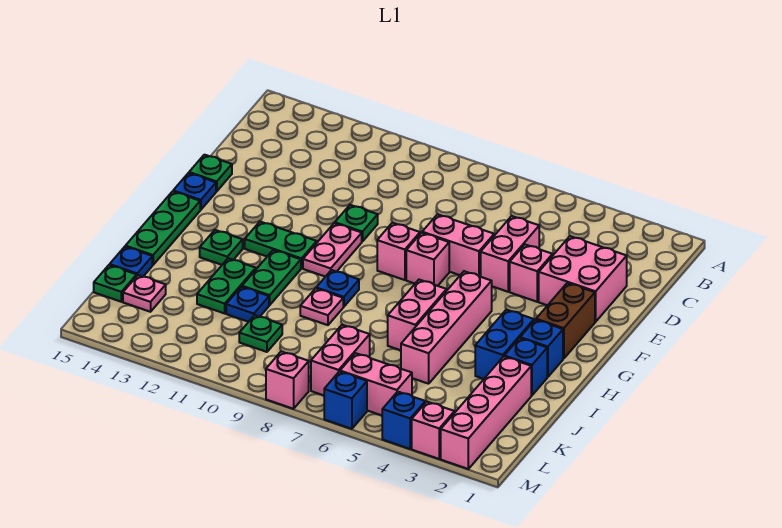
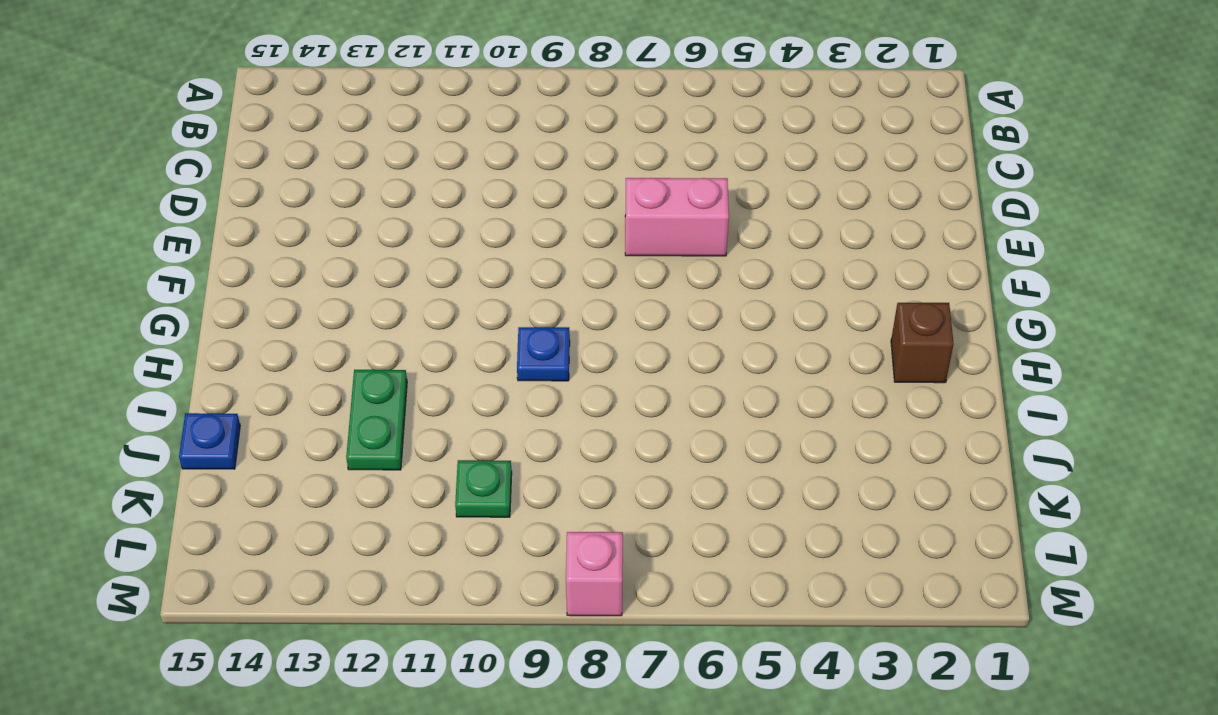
brown brick H2 level 1 -> blue brick H2 level 1
none -> pink brick D2:E3 level 1
none -> pink brick D5:E5 level 1
none -> pink brick E4 level 1
none -> green plate E10 level 1

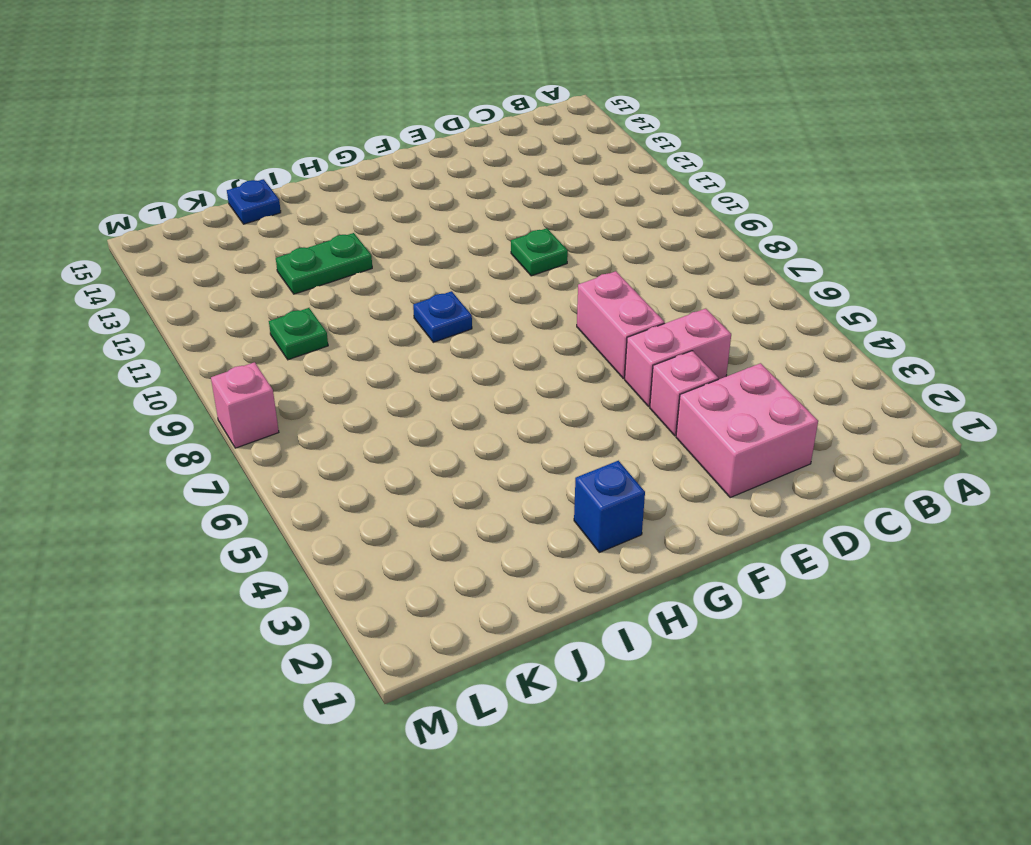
none -> green plate E15 level 1
none -> brown brick F2:G2 level 1
none -> pink brick F7 level 1
none -> pink brick F8 level 1

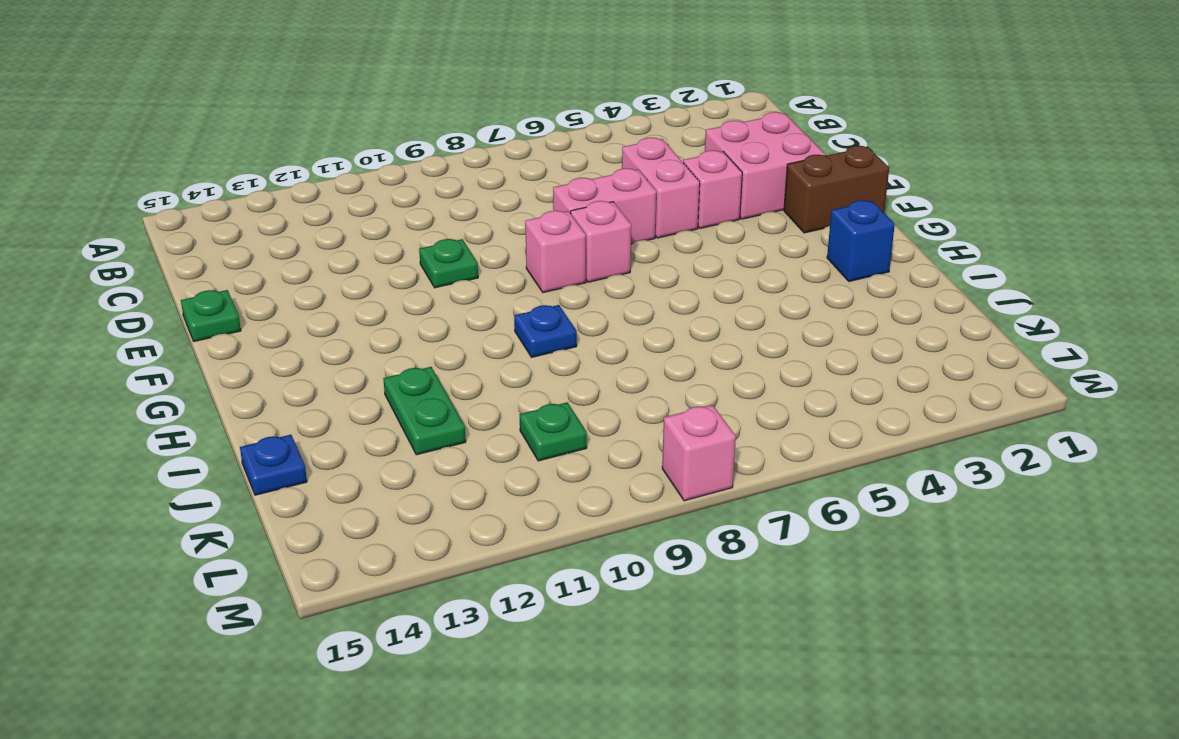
brown brick F1:F2 level 1 -> brown brick F2:G2 level 1
none -> pink plate F10:G10 level 1
none -> blue plate F15 level 1
none -> pink brick G5:J5 level 1
none -> green plate G11:G12 level 1

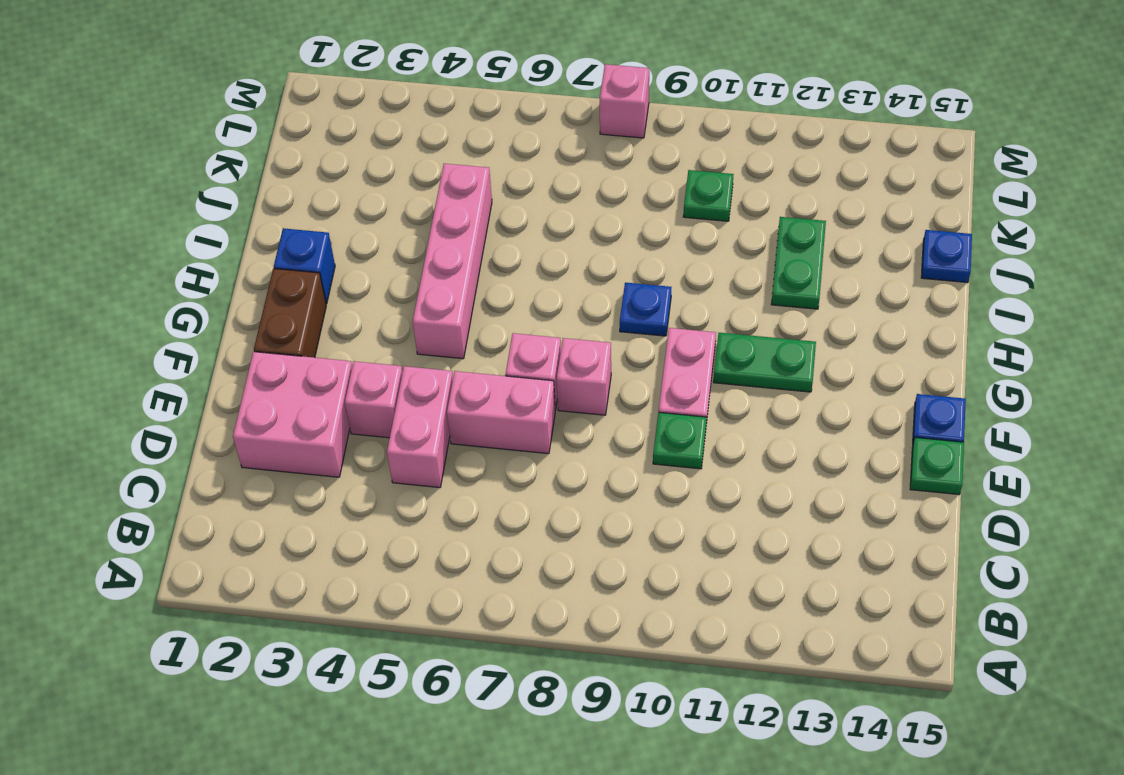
none -> green plate G15:I15 level 1
none -> blue brick H3:I3 level 1
none -> pink brick H6:I6 level 1
none -> green plate H11:I11 level 1

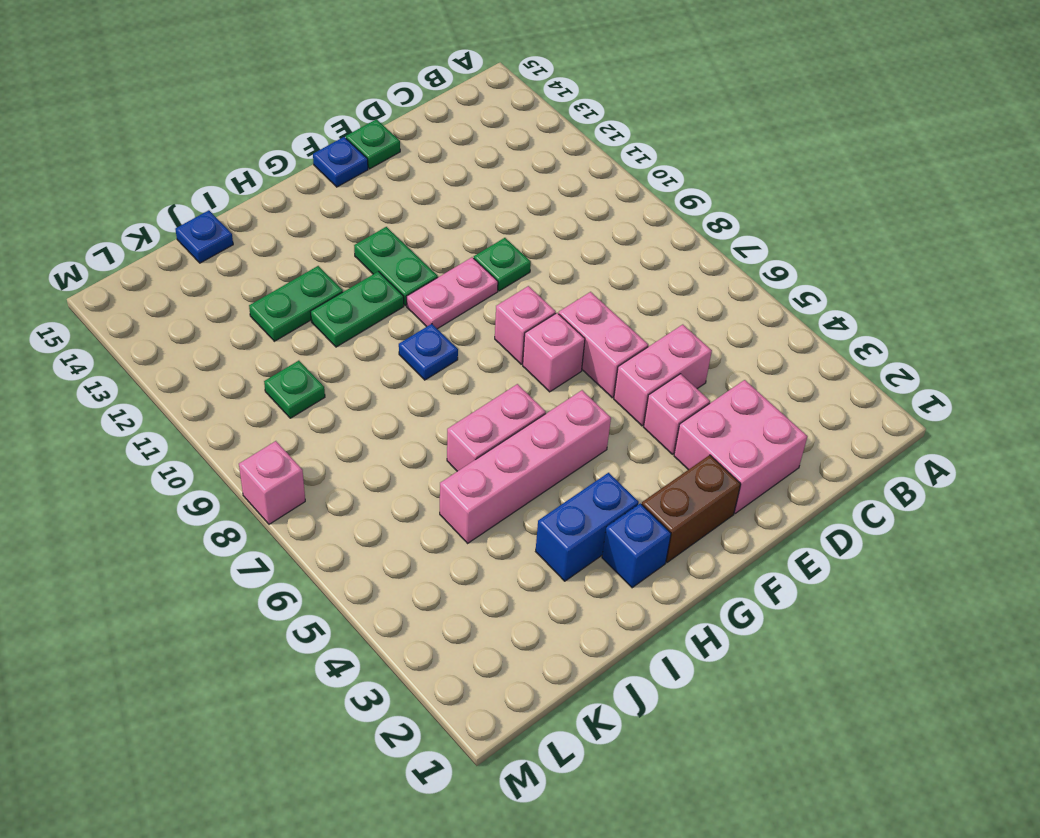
none -> green plate G15:I15 level 1
none -> green plate H13 level 1
none -> blue brick I2 level 1
none -> pink plate I9 level 1

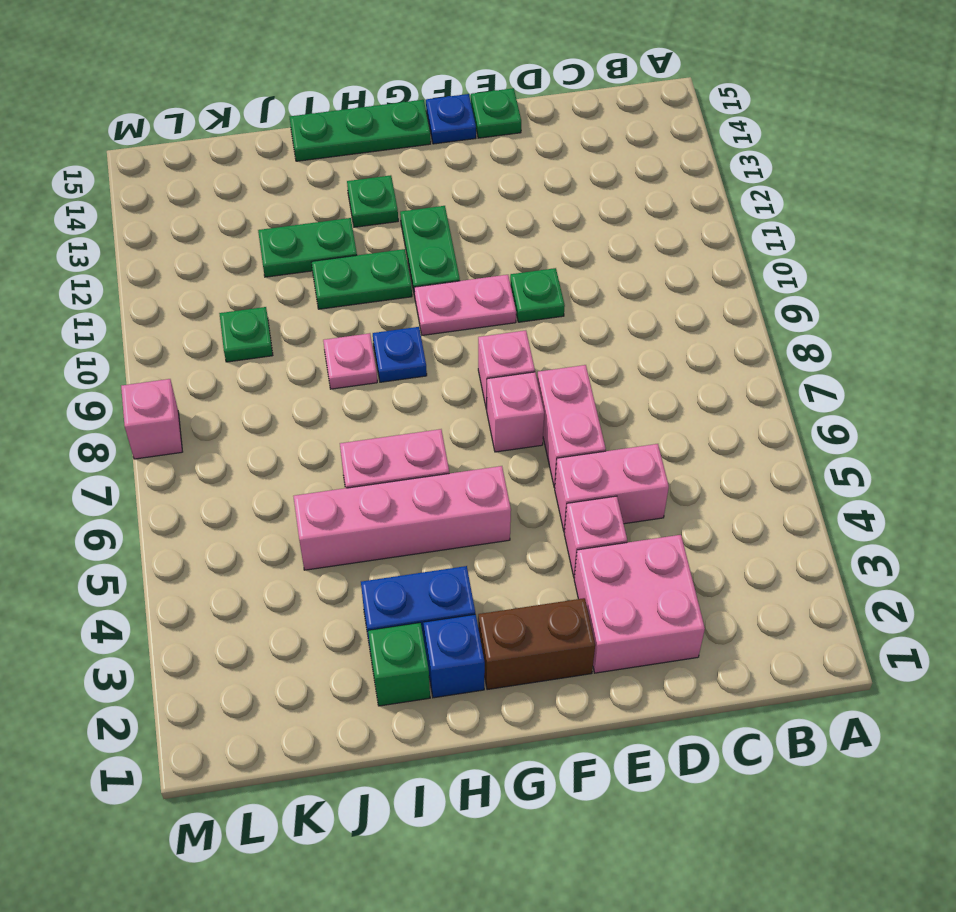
green brick I2 level 1 -> blue brick I2 level 1
none -> pink brick J2:M2 level 1
none -> blue plate J11 level 1
none -> blue plate J15 level 1
none -> pink brick K7:L7 level 1

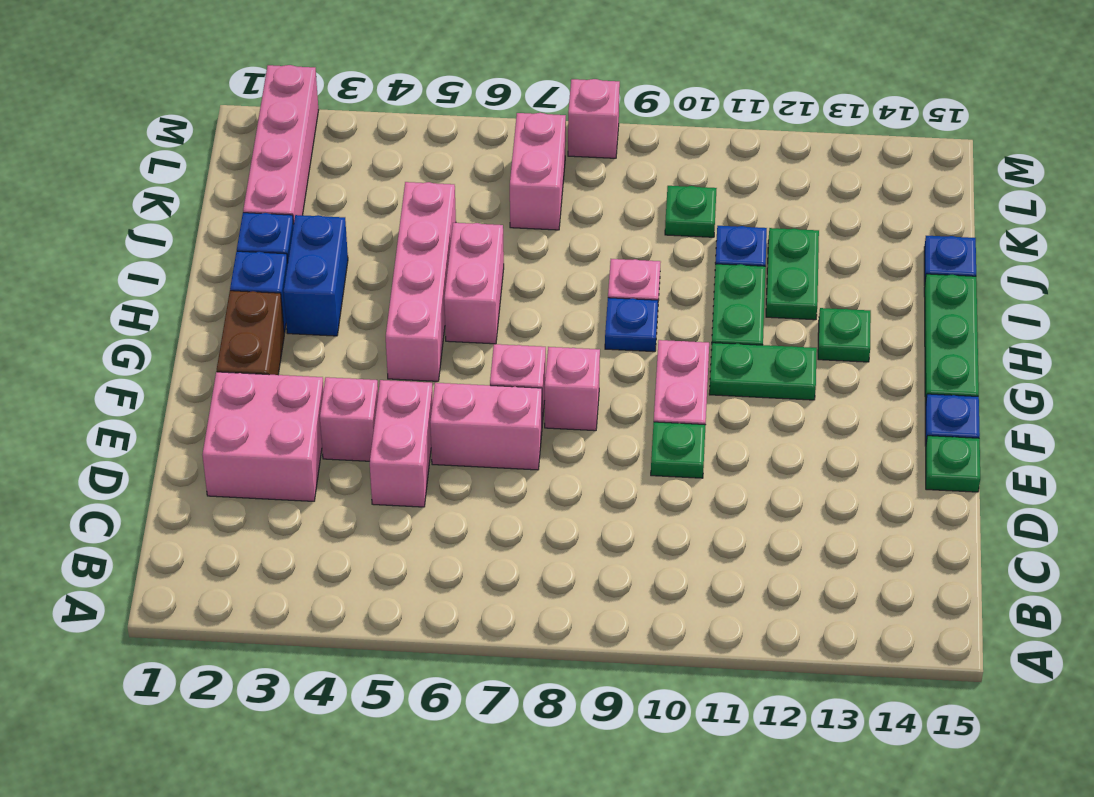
none -> pink plate K14 level 1
none -> green plate K15 level 1
none -> pink brick L5:L6 level 1
none -> pink brick M3 level 1

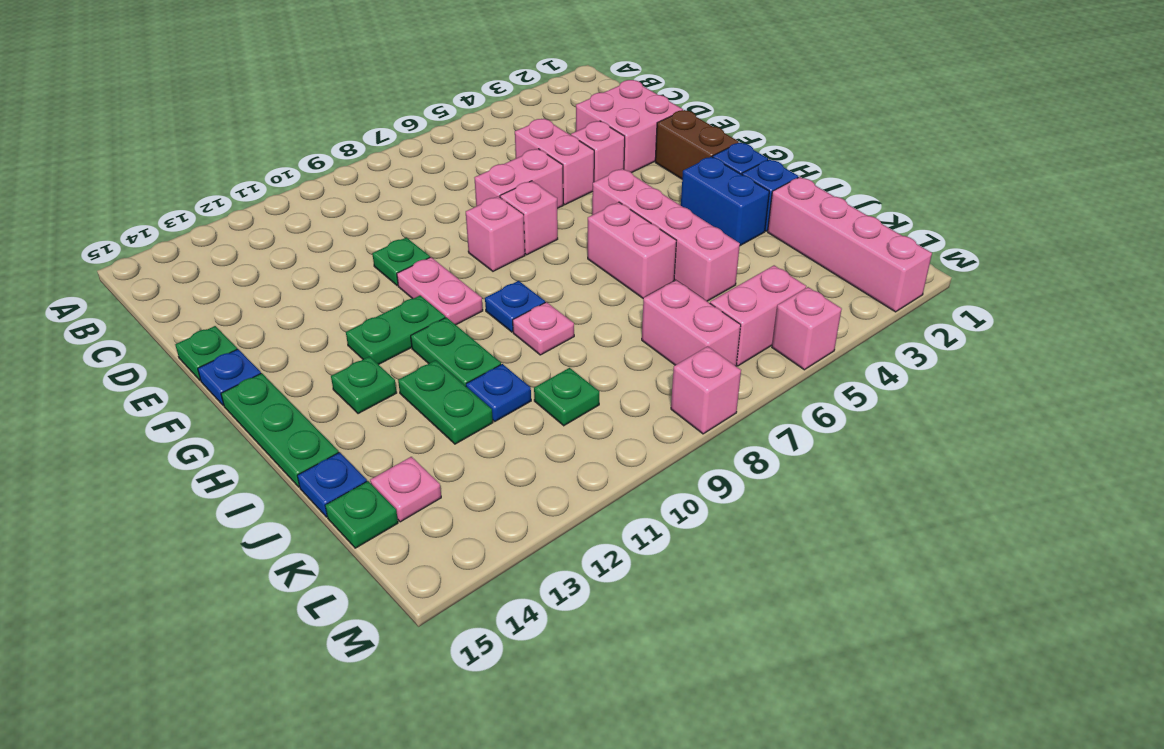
pink brick M5 level 1 -> pink brick M3 level 1
none -> blue brick M4 level 1
none -> blue brick M6 level 1

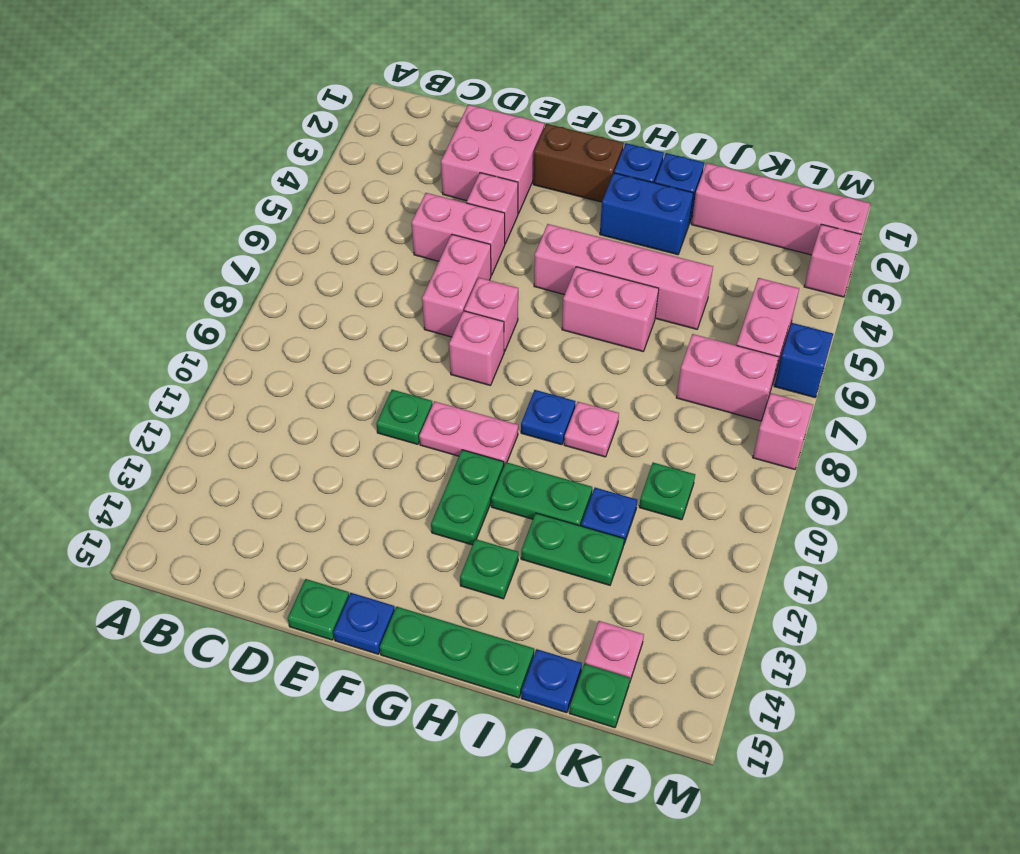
none -> blue brick M4 level 1

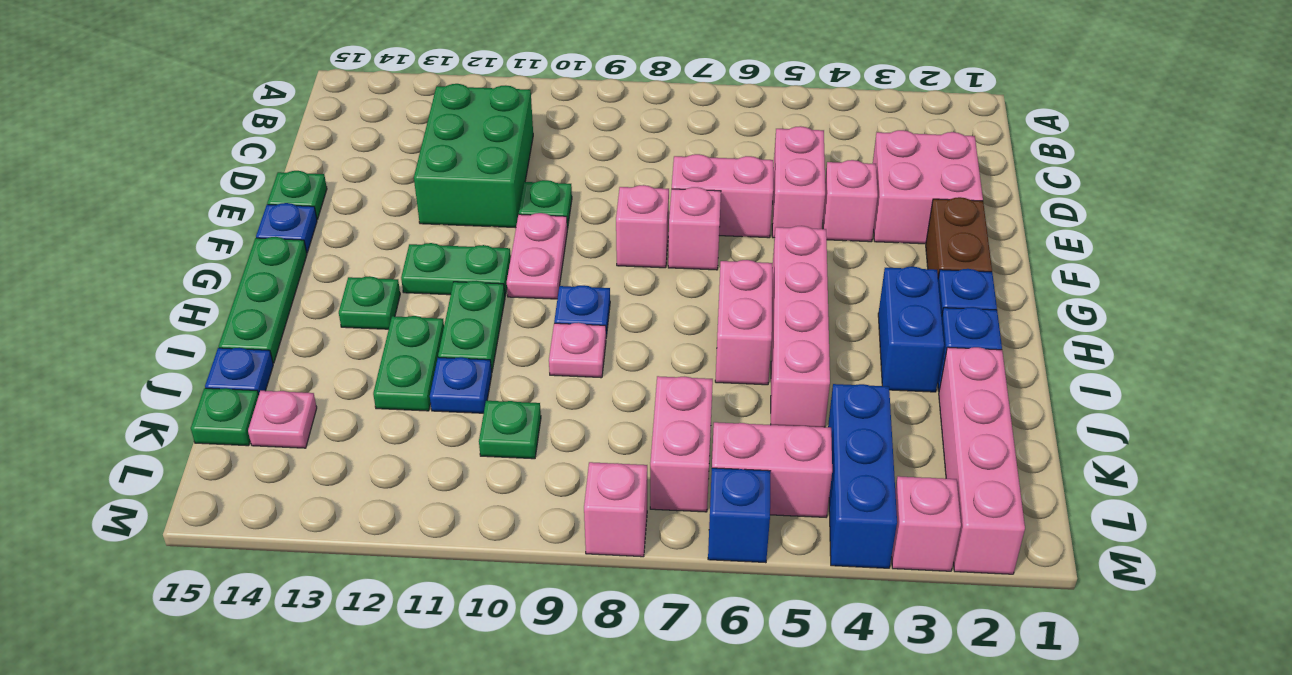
green brick C11:E12 level 1 -> none
blue brick K4:M4 level 1 -> blue brick M4 level 1

